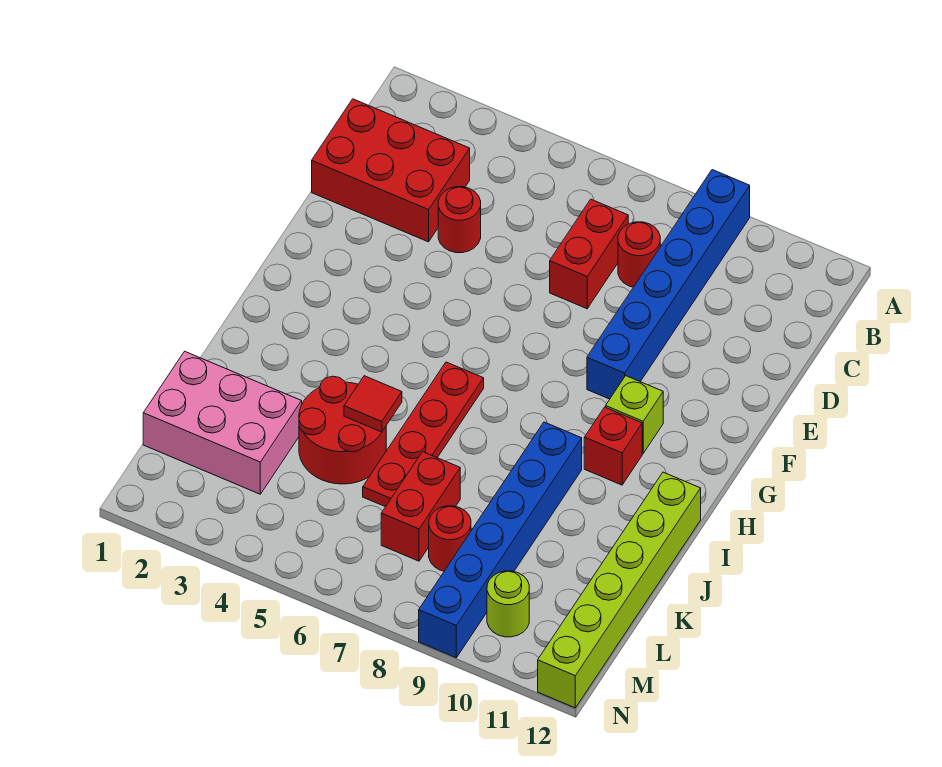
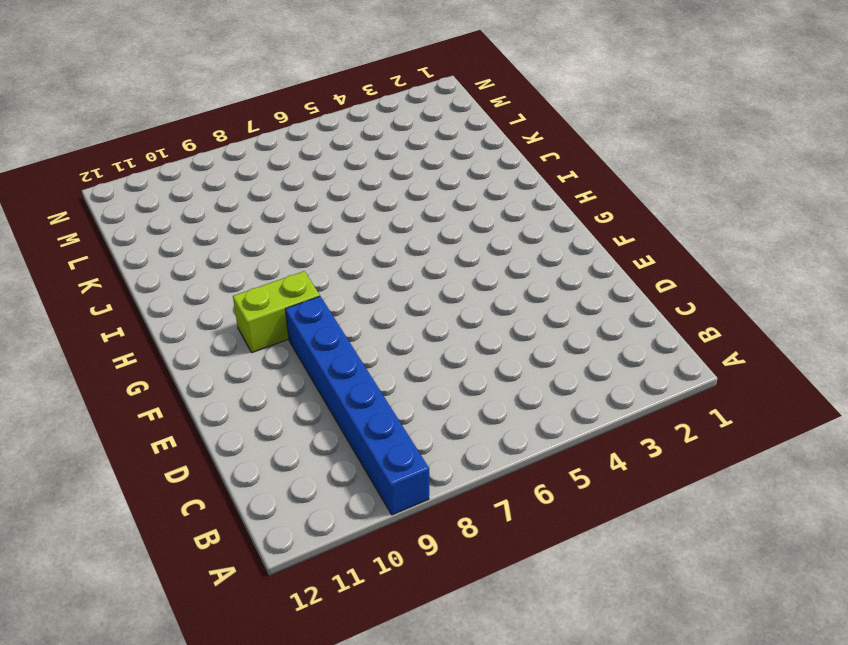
lime brick G9:G10 level 1 -> lime brick G10 level 1
none -> red brick C1:D3 level 1
none -> red brick C7:D7 level 1
none -> red round brick C8 level 1

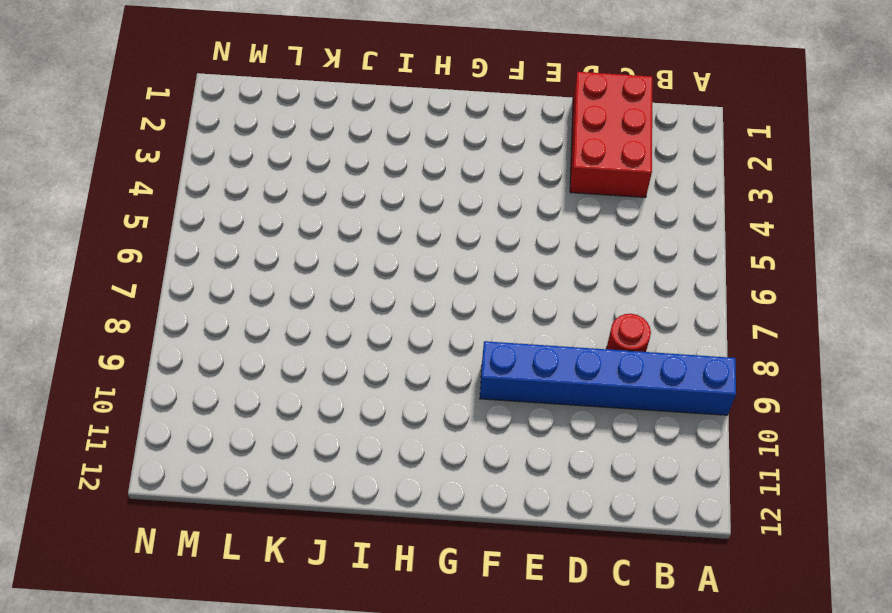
none -> red brick C7:D7 level 1
none -> red round brick D4 level 1
none -> lime brick G10 level 1

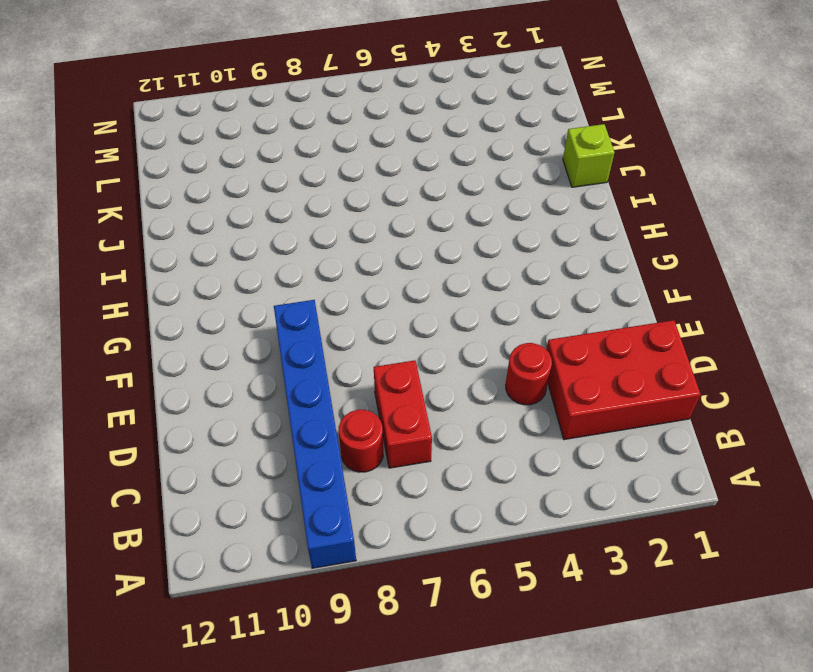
lime brick J1 level 1 -> lime brick G10 level 1
none -> red plate H6:K6 level 1
none -> red brick H10 level 1
none -> blue brick I9:N9 level 1

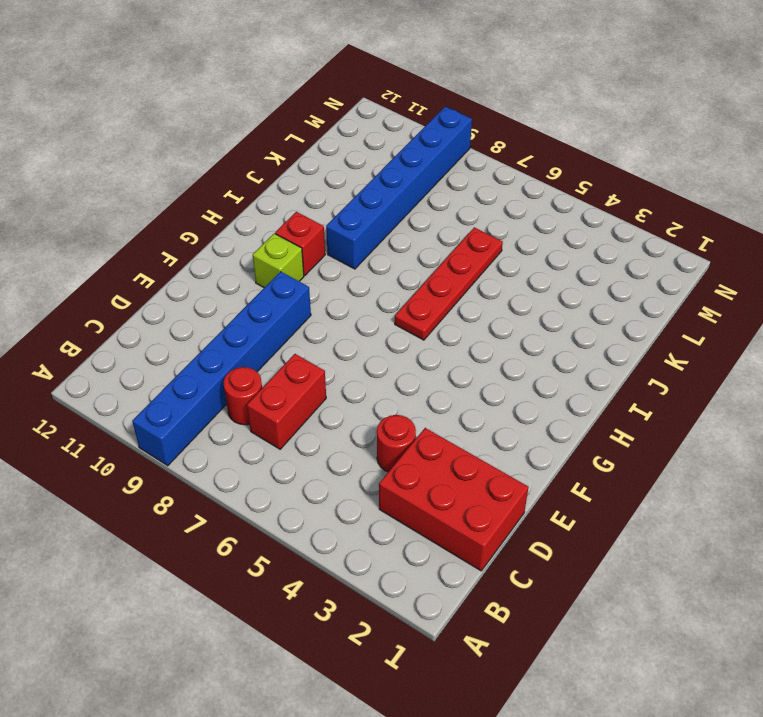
none -> lime brick I12:N12 level 1
none -> red round brick J4:K5 level 1
none -> pink brick K1:L3 level 1

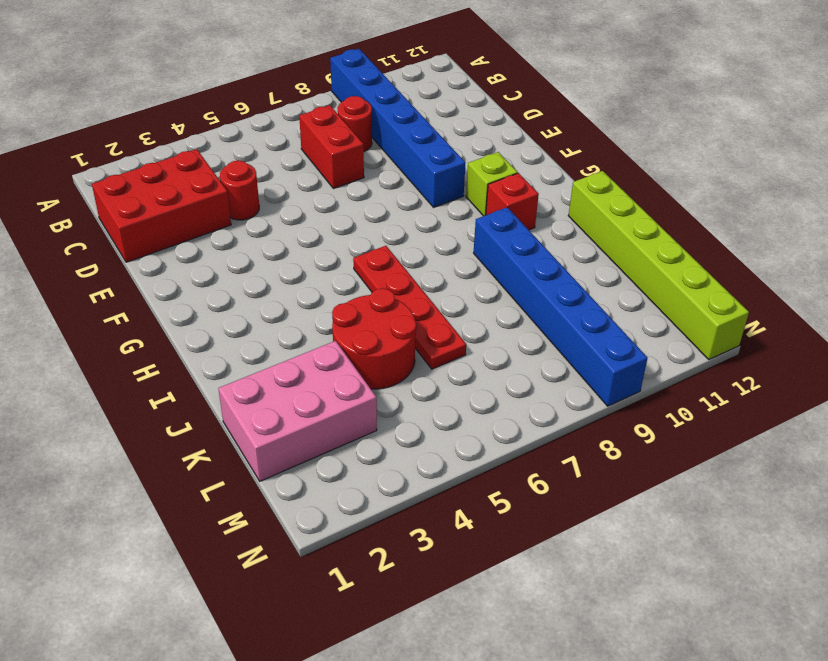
none -> red brick K7:L7 level 1
none -> red round brick L8 level 1
none -> lime round brick M10 level 1

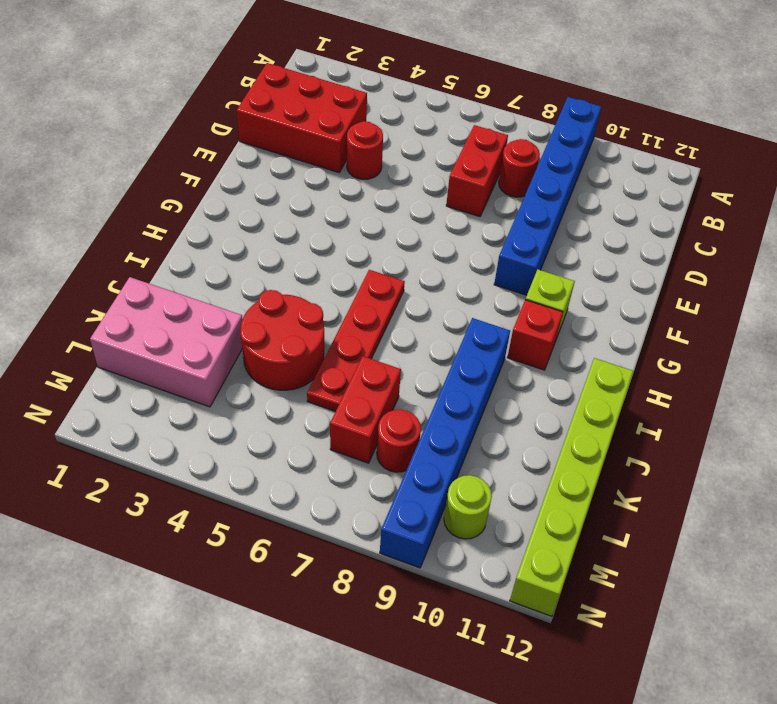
none -> red tile J5 level 2

